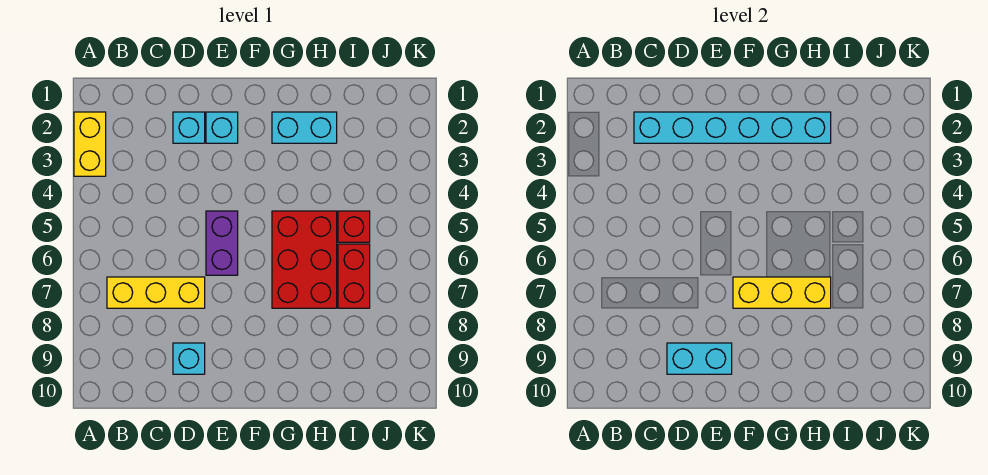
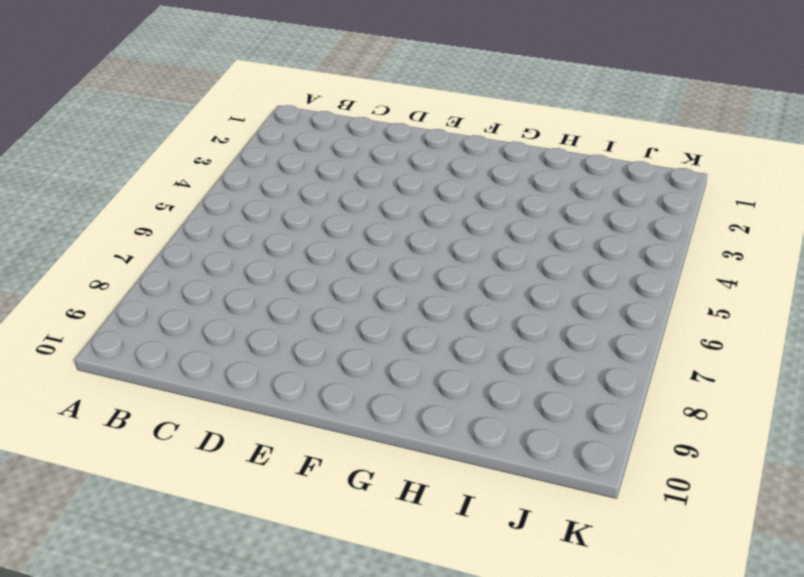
none -> yellow brick A2:A3 level 1
none -> yellow brick B7:D7 level 1
none -> cyan brick D2 level 1

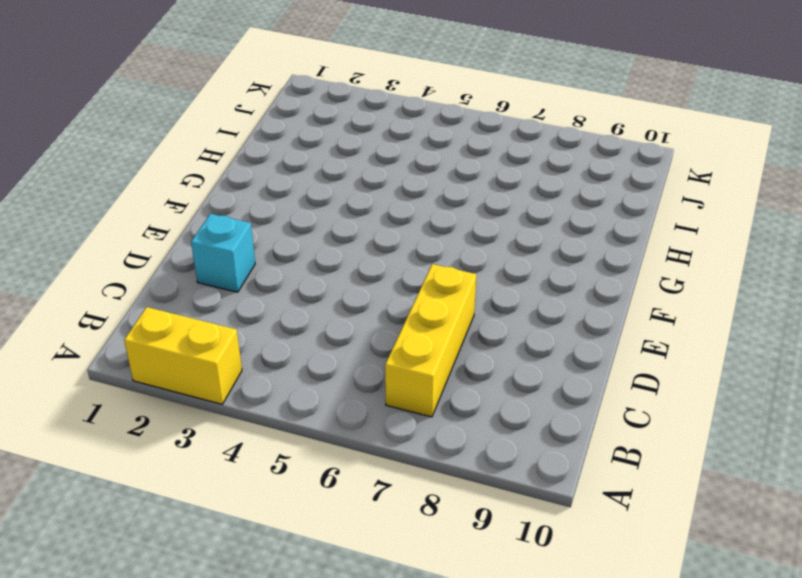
none -> cyan brick D9 level 1
none -> cyan brick E2 level 1
none -> purple brick E5:E6 level 1

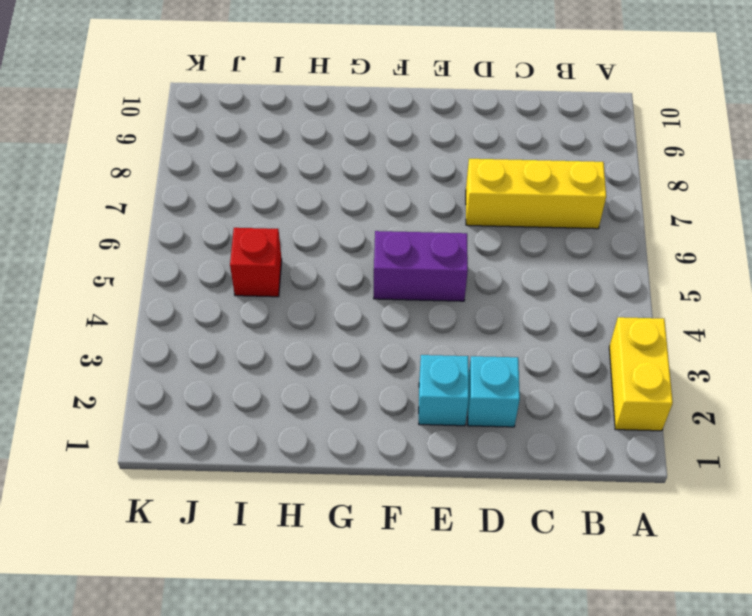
purple brick E5:F5 level 1 -> purple brick E5:E6 level 1
none -> cyan brick D9 level 1
none -> cyan brick G2:H2 level 1
none -> red brick G5:H7 level 1

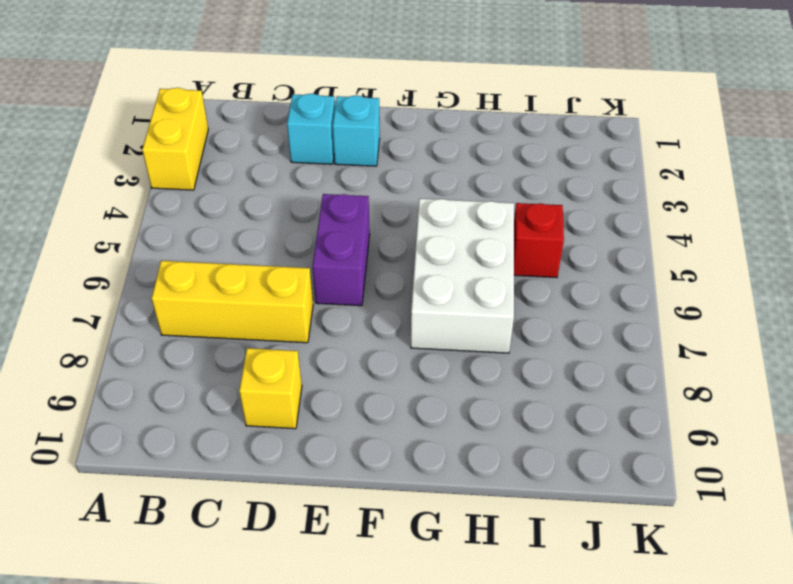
yellow brick D9 level 1 -> cyan brick D9 level 1
white brick G5:H7 level 1 -> red brick G5:H7 level 1
none -> cyan brick G2:H2 level 1
none -> red brick I6:I7 level 1
none -> cyan brick C2:H2 level 2

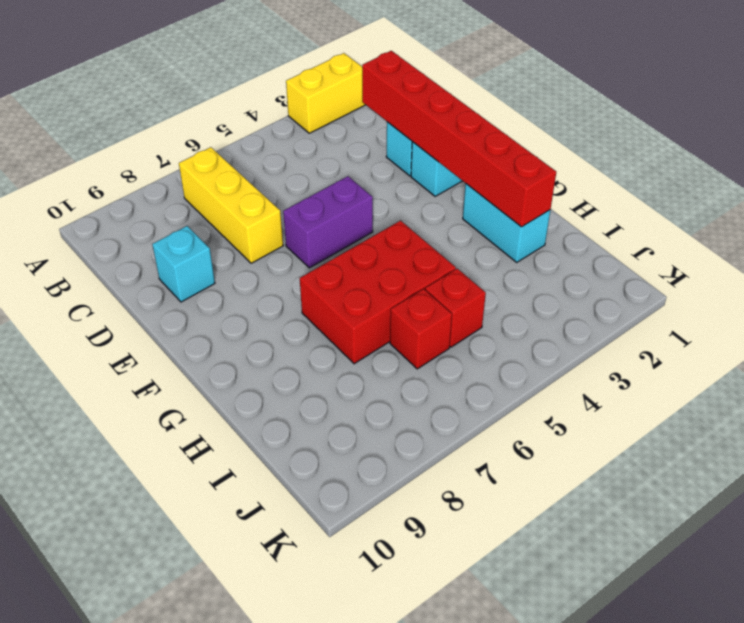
red brick C2:H2 level 2 -> cyan brick C2:H2 level 2
red brick I6 level 1 -> red brick I6:I7 level 1
none -> cyan brick D9:E9 level 2
none -> yellow brick F7:H7 level 2

